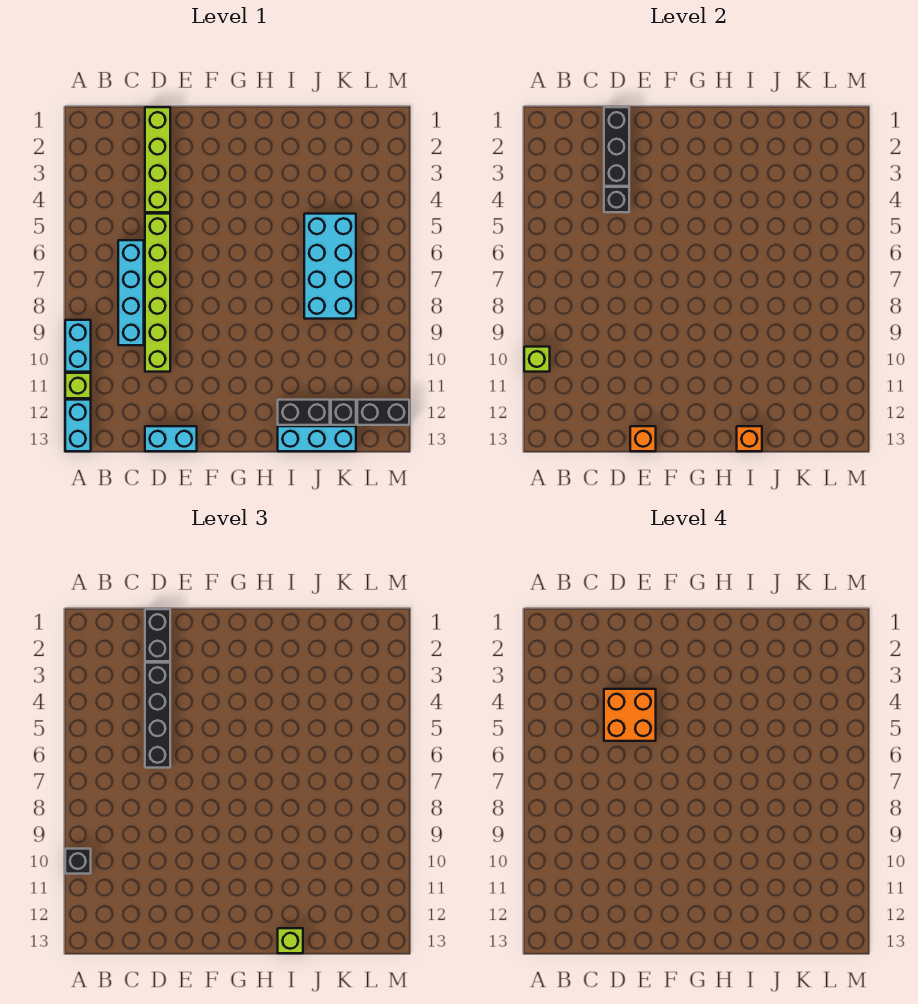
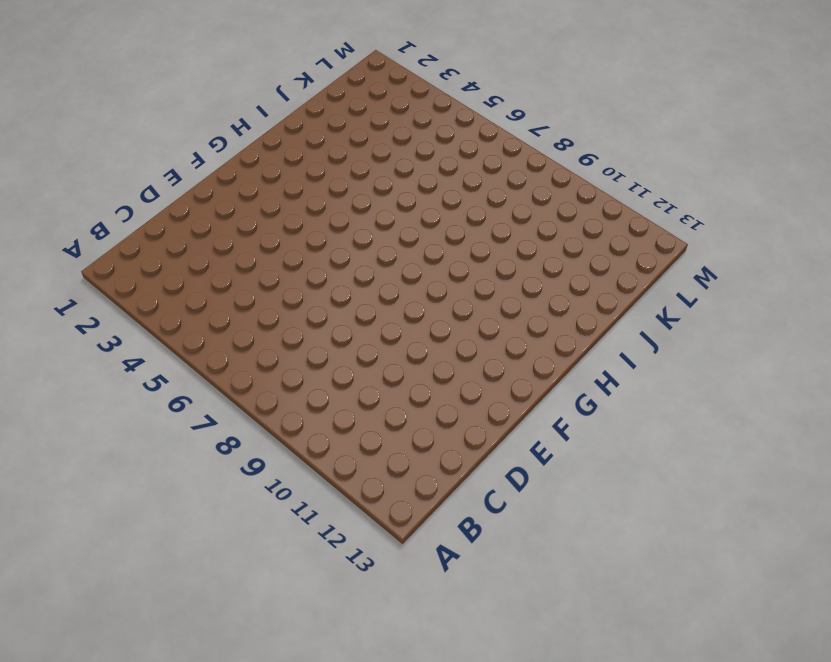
none -> cyan brick A9:A10 level 1
none -> lime brick A11 level 1
none -> cyan brick A12:A13 level 1

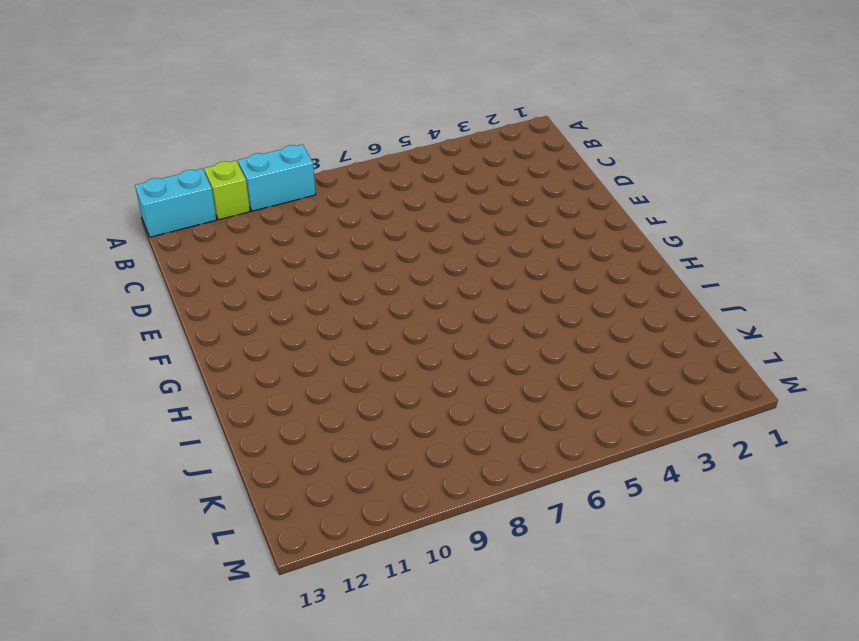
none -> cyan brick C6:C9 level 1
none -> lime brick D1:D4 level 1
none -> lime brick D5:D10 level 1

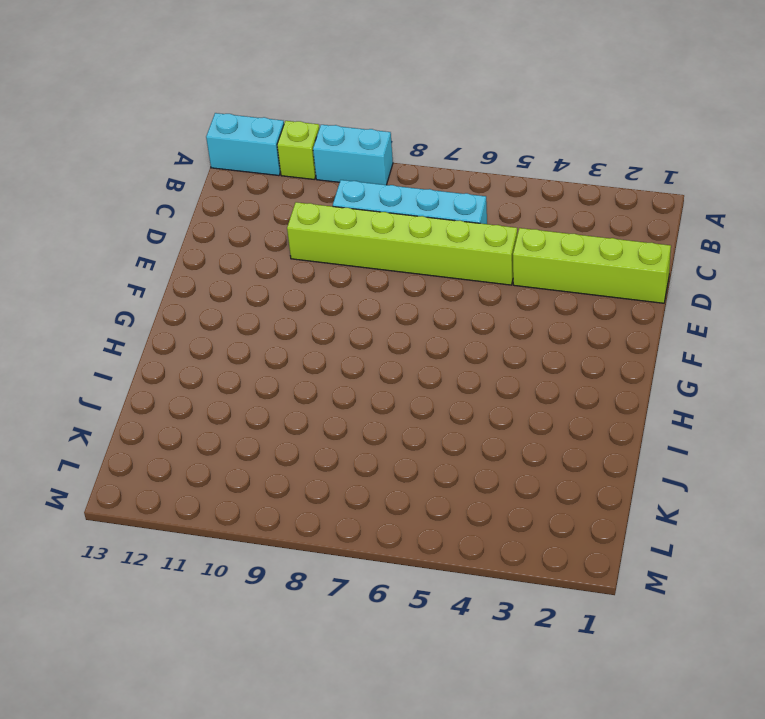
none -> cyan brick D13:E13 level 1
none -> black brick I12:J12 level 1
none -> cyan brick I13:K13 level 1

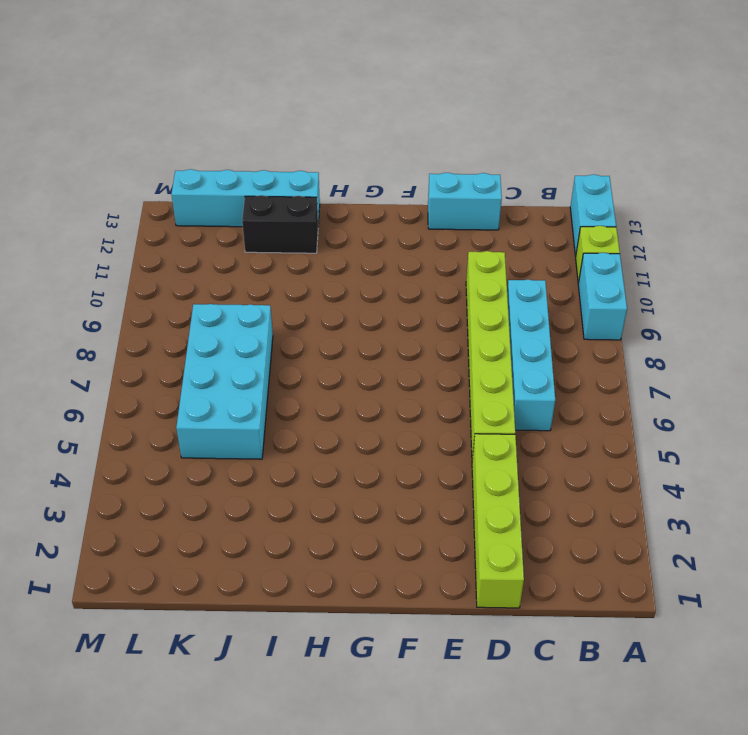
cyan brick I13:L13 level 1 -> cyan brick I13:K13 level 1
none -> black brick K12 level 1
none -> black brick L12:M12 level 1
none -> lime brick A10 level 2

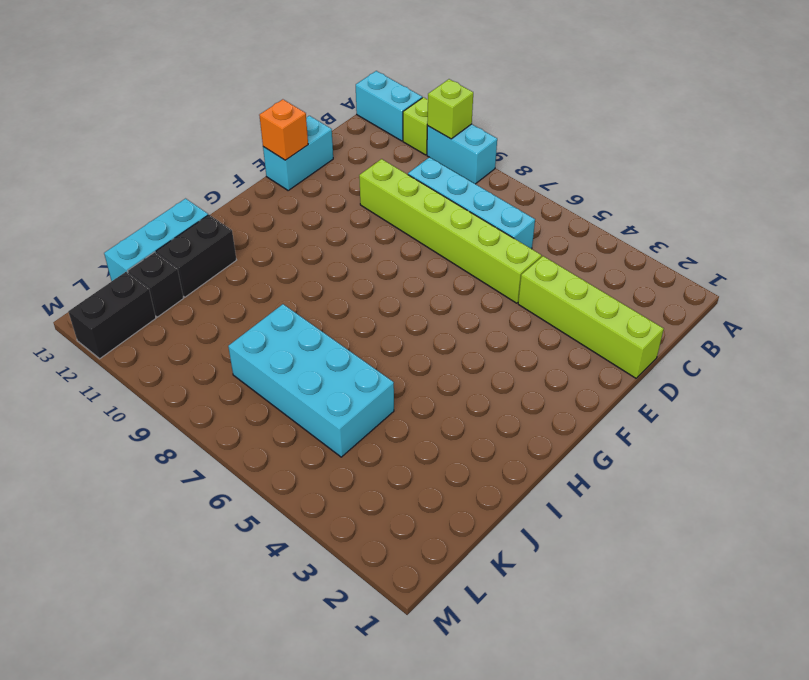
none -> black brick D1:D3 level 2
none -> black brick D4 level 2
none -> orange brick I13 level 2

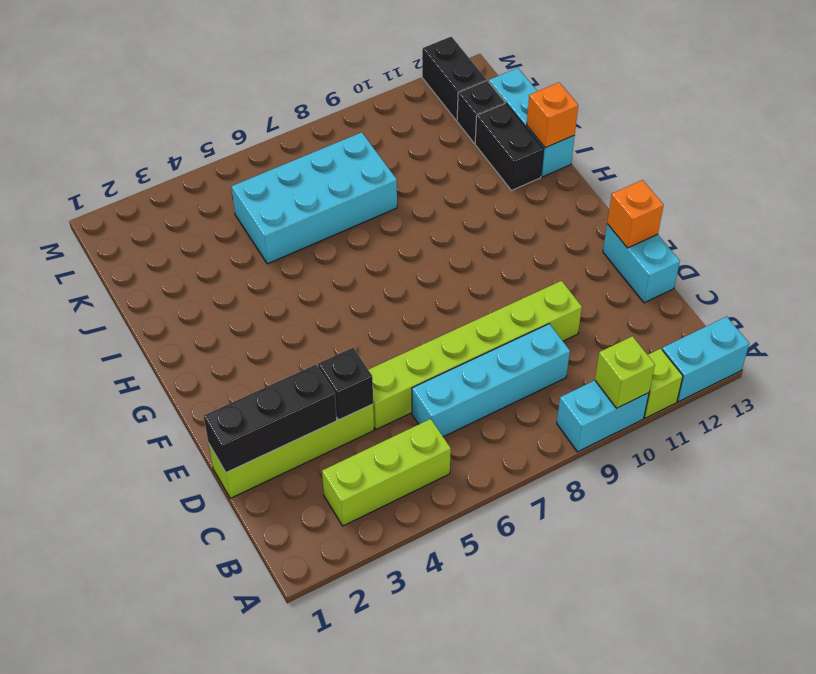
lime brick B3:B5 level 1 -> none
none -> black brick A10 level 3
none -> black brick D1:D2 level 3
none -> black brick D3:D6 level 3

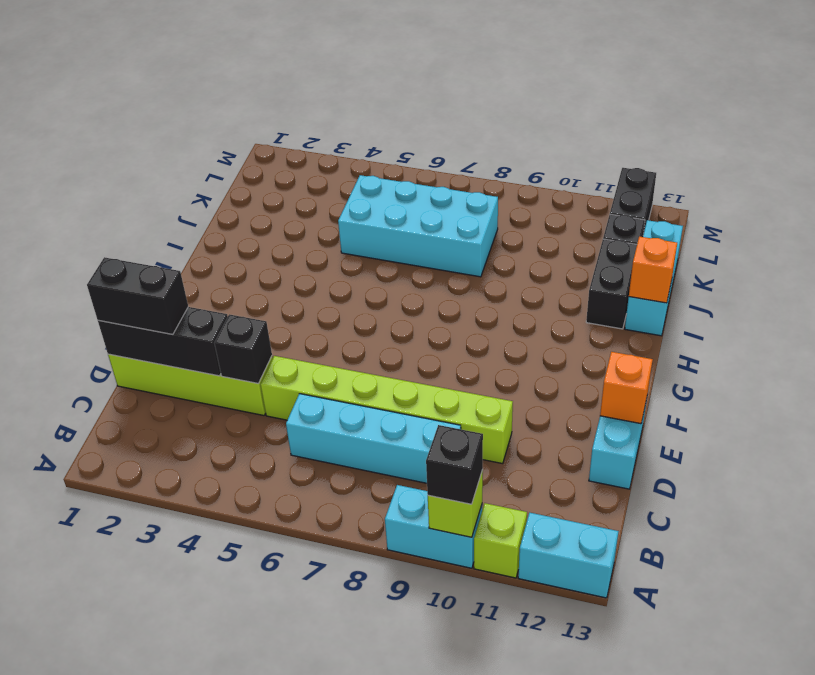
none -> black brick D3:D6 level 3
none -> lime brick I13 level 3
none -> orange brick D4:E5 level 4

